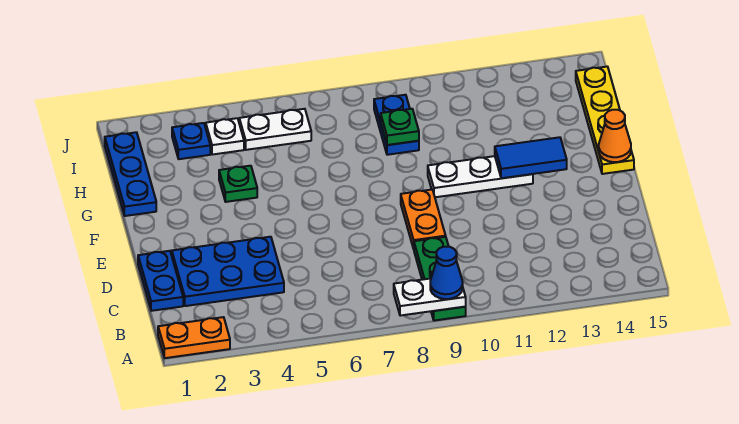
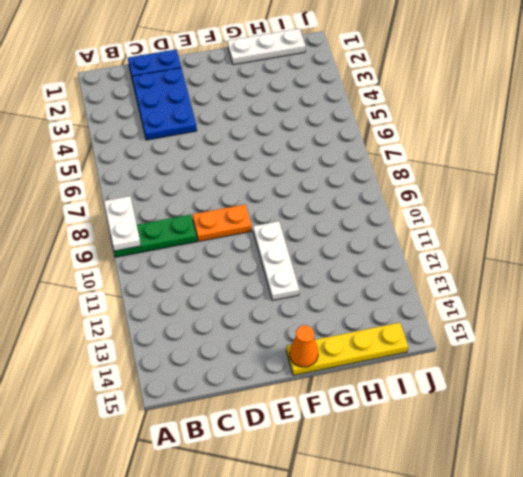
white plate G1:I1 level 1 -> blue plate G1:I1 level 1
none -> orange plate A1:A2 level 1
none -> green plate G4 level 1
none -> blue plate H9:I9 level 1

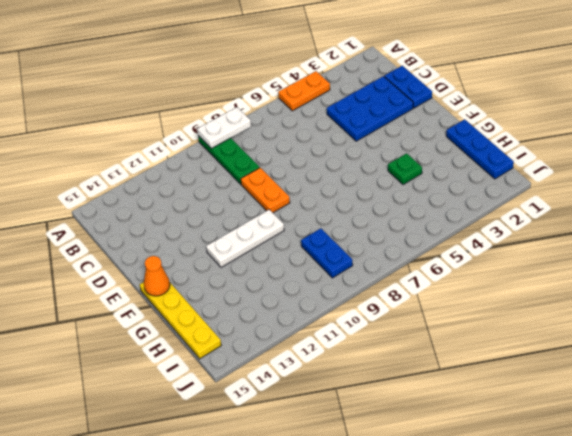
orange plate A4:A5 level 1 -> orange plate A1:A2 level 1
none -> blue plate I3 level 1
none -> white plate I4 level 1
none -> white plate I5:I6 level 1

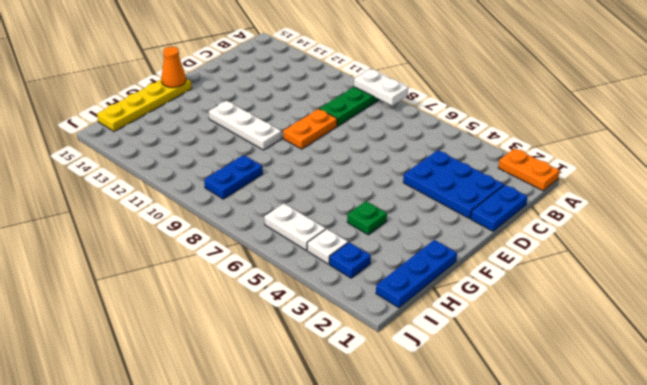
none -> blue tile F12:F13 level 2
none -> green plate H9 level 2
none -> blue cone A9 level 3

